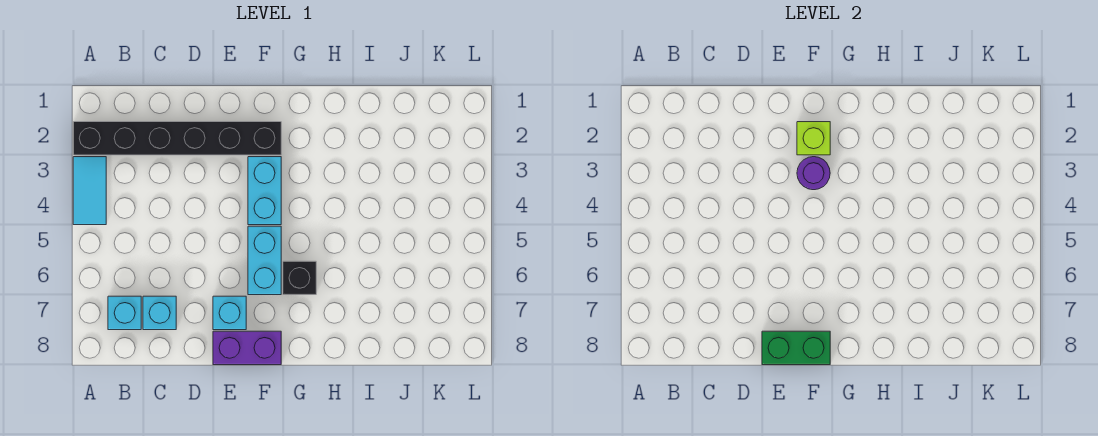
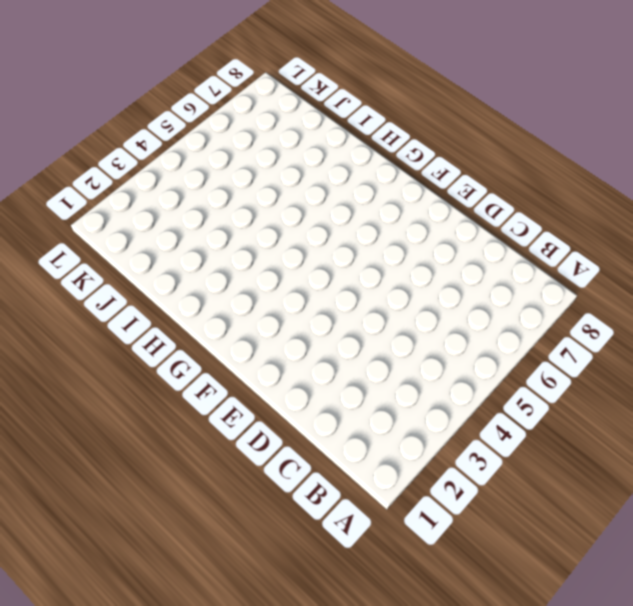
none -> black brick A2:F2 level 1
none -> cyan tile A3:A4 level 1
none -> cyan brick B7 level 1

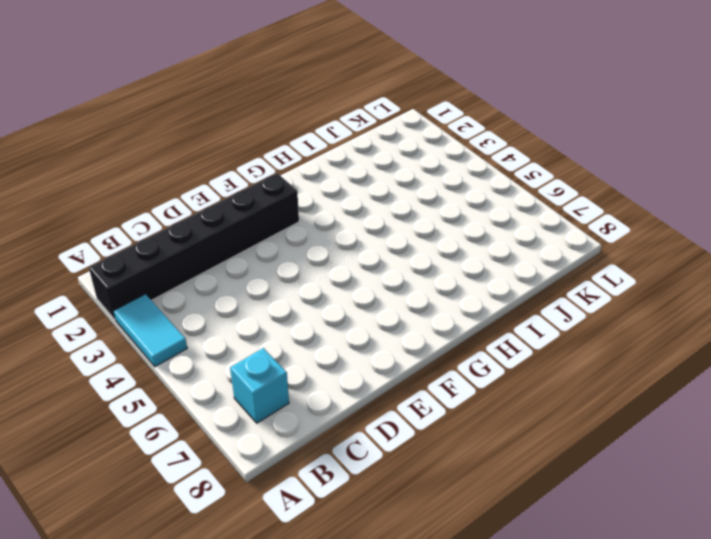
none -> cyan brick C7 level 1
none -> cyan brick E7 level 1
none -> purple brick E8:F8 level 1

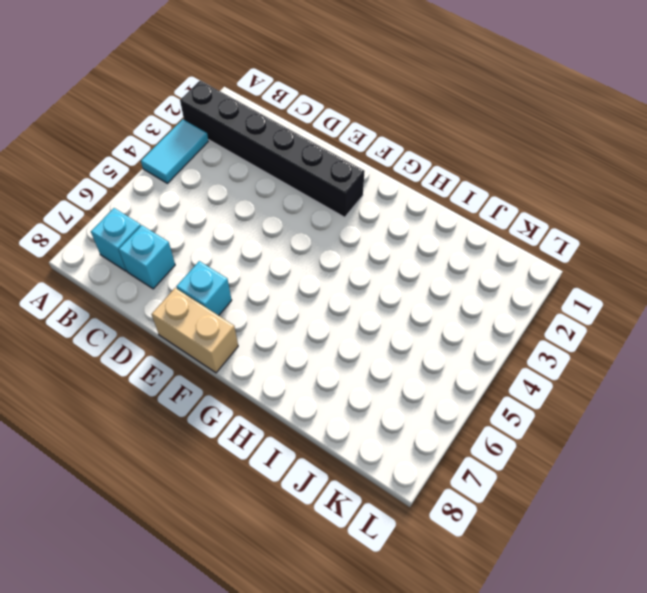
tan brick E8:F8 level 1 -> purple brick E8:F8 level 1
none -> cyan brick F3:F4 level 1
none -> cyan brick F5:F6 level 1
none -> black brick G6 level 1

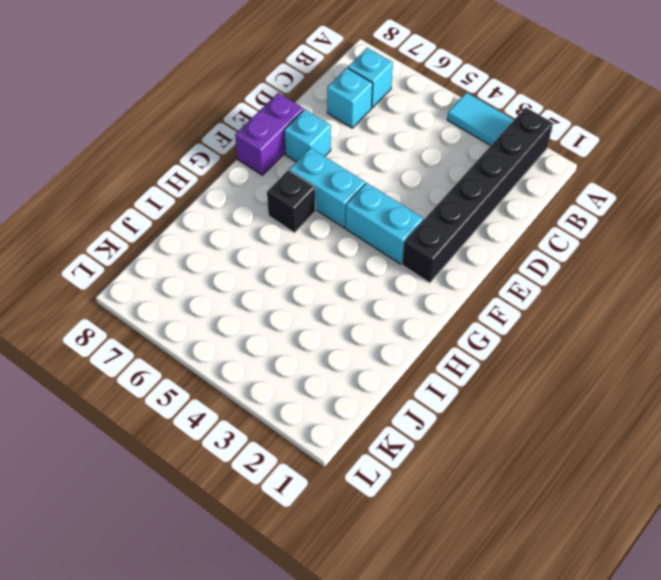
none -> green brick E8:F8 level 2
none -> lime brick F2 level 2
none -> purple round brick F3 level 2

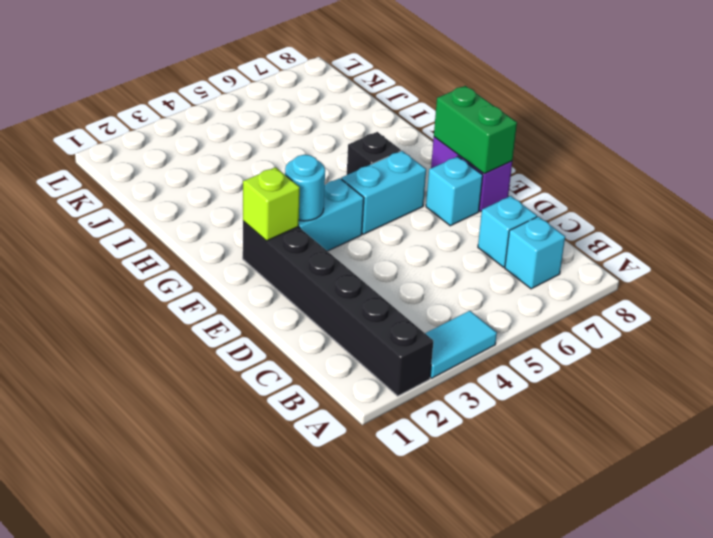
cyan round brick F3 level 2 -> purple round brick F3 level 2

